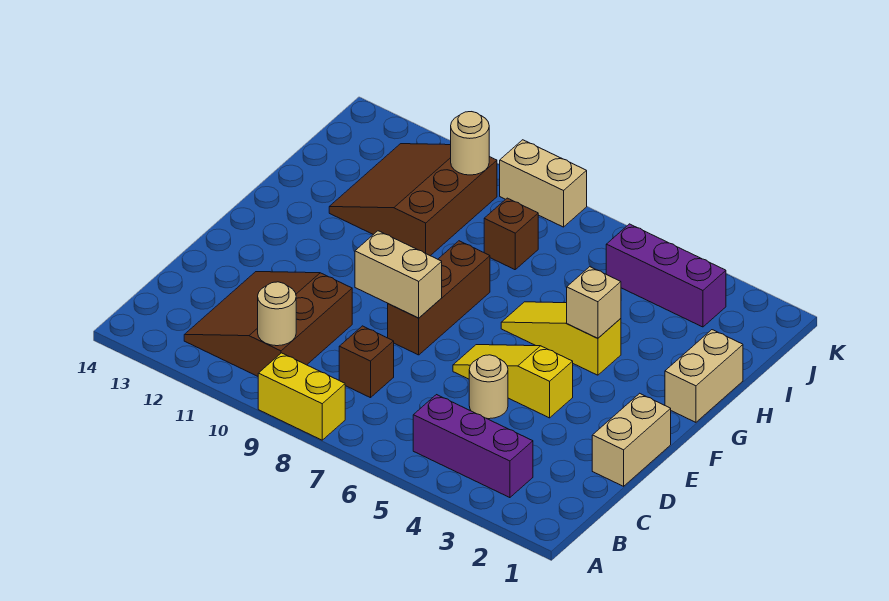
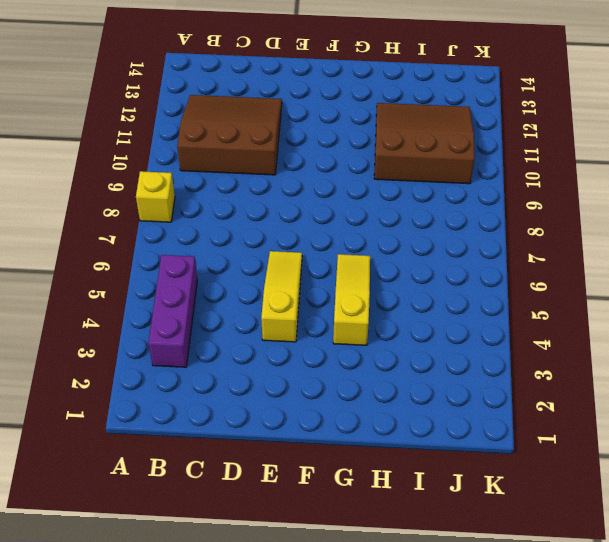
yellow brick A8 level 1 -> yellow brick A8:A9 level 1
none -> brown brick C8 level 1
none -> tan brick D1:E1 level 1
none -> tan round brick D5 level 1

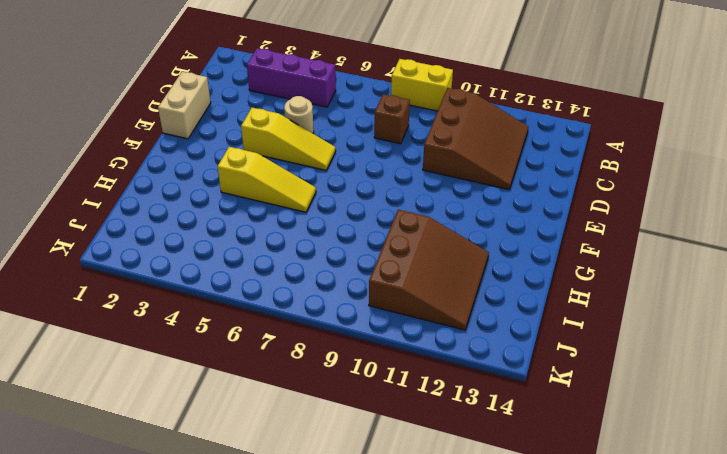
none -> brown brick E8:G8 level 1
none -> tan brick G1:H1 level 1
none -> brown brick I8 level 1

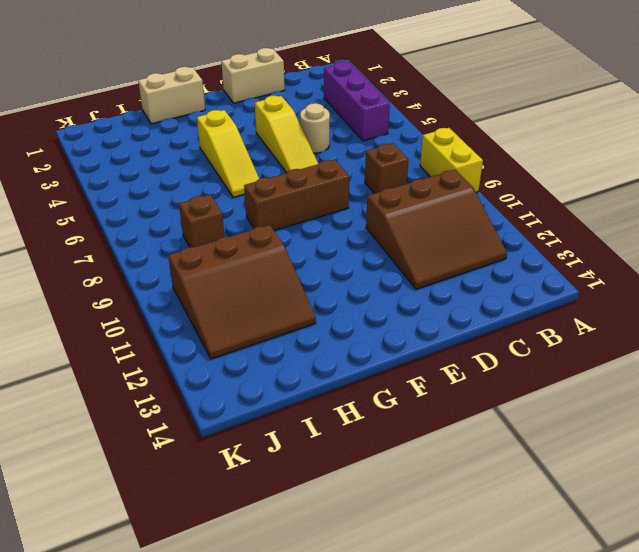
none -> purple brick J3:J5 level 1
none -> tan brick K8:K9 level 1
none -> tan round brick B10 level 2

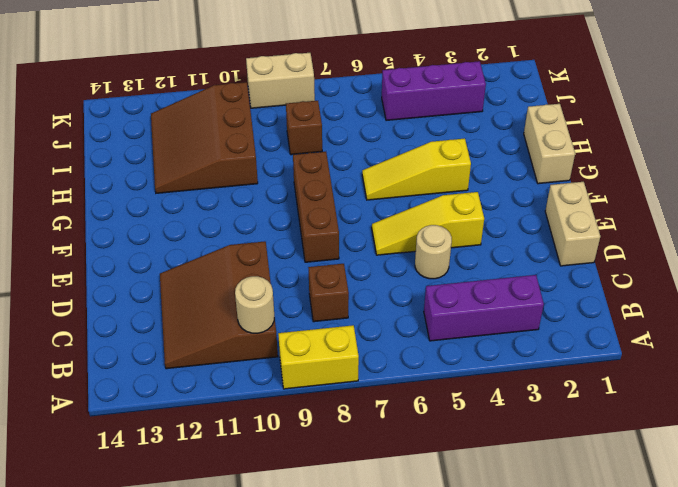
none -> tan brick E8:E9 level 2
none -> tan brick G4 level 2
none -> tan round brick J10 level 2

